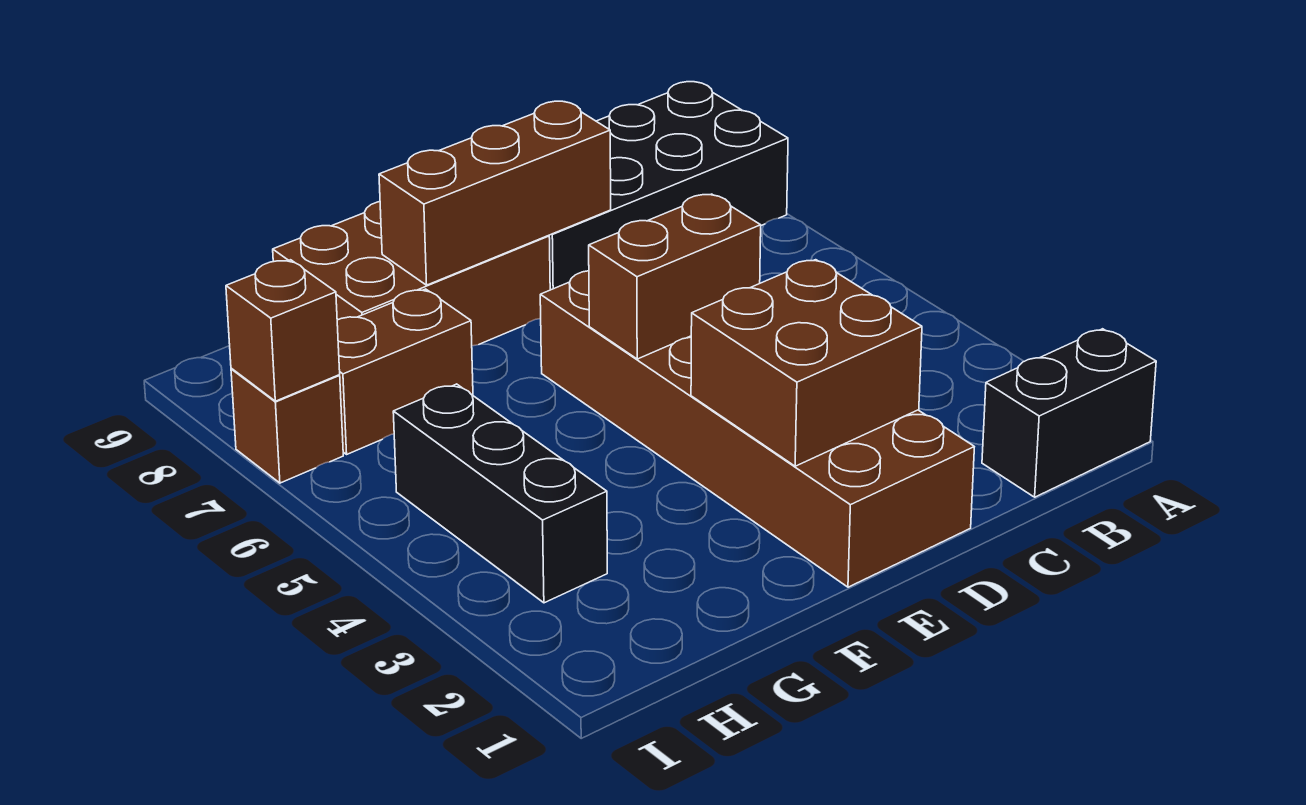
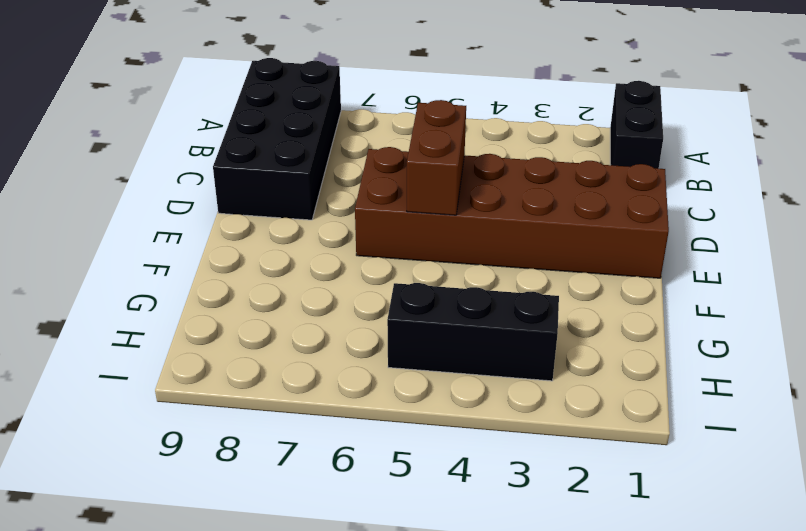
none -> brown brick E8:G9 level 1
none -> brown brick G7:H7 level 1

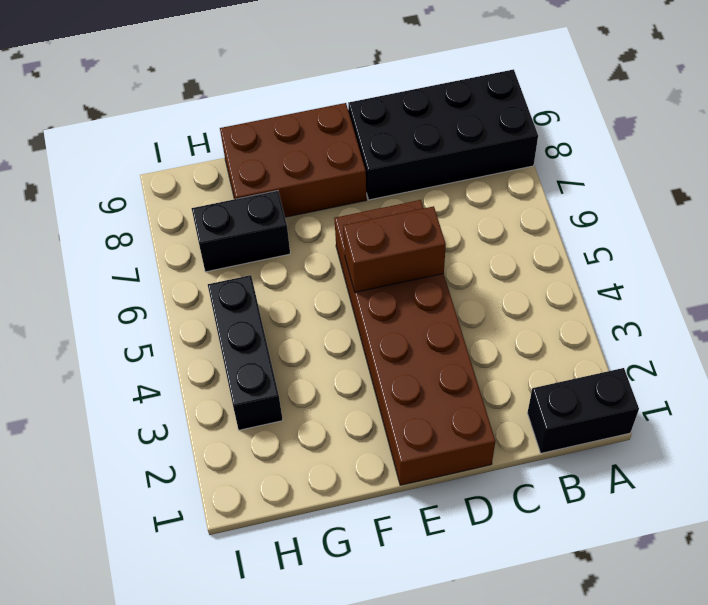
black brick G7:H7 level 1 -> brown brick G7:H7 level 1
none -> brown brick I7 level 1
none -> brown brick D2:E3 level 2

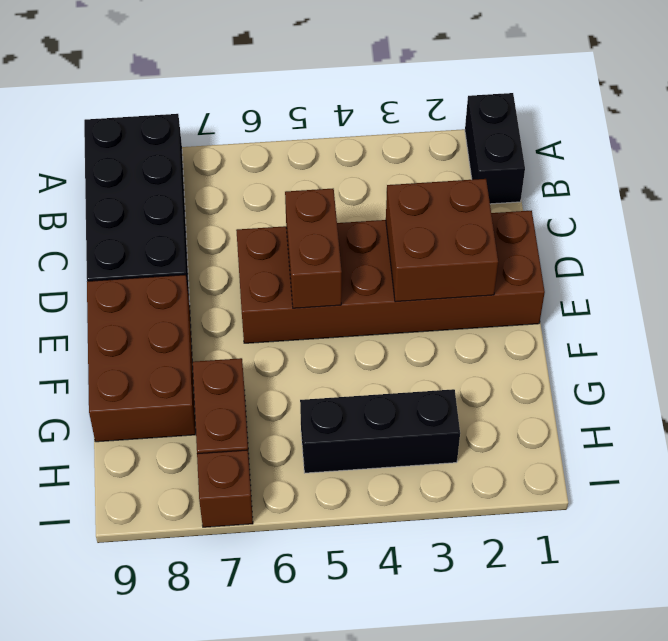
none -> brown brick D8:F8 level 2
none -> brown brick I7 level 2

